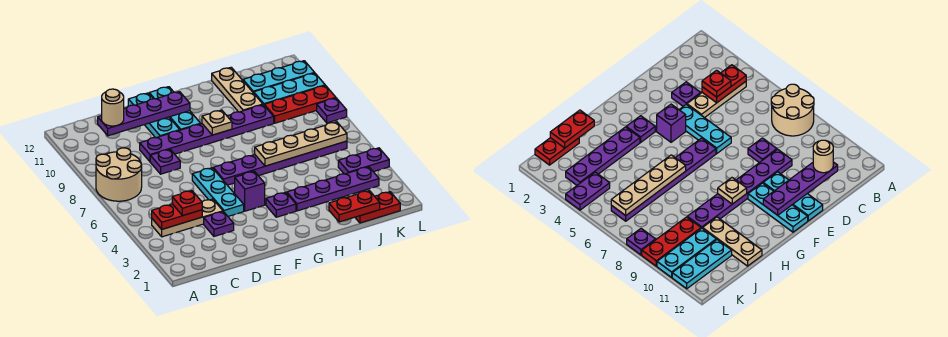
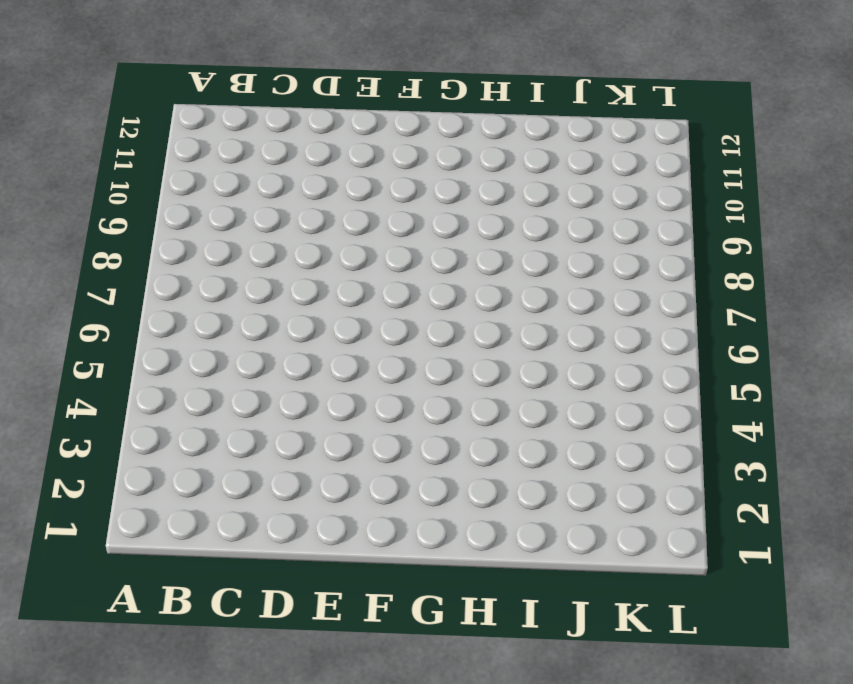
none -> tan round brick A7:B8 level 1
none -> tan plate B4:D4 level 1
none -> purple plate D3 level 1

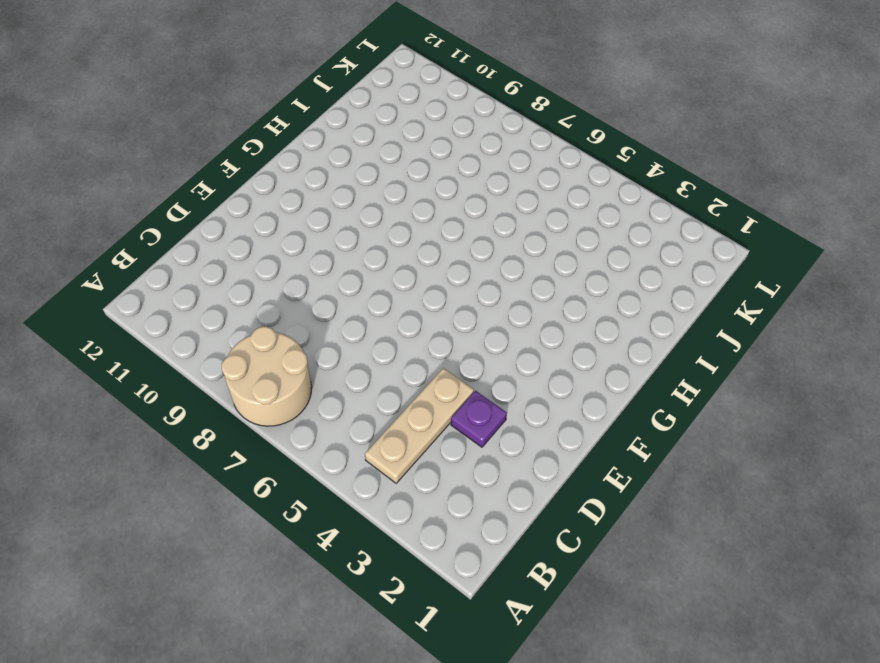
none -> purple plate D8 level 1
none -> purple plate D9:I9 level 1
none -> cyan plate E4:E6 level 1

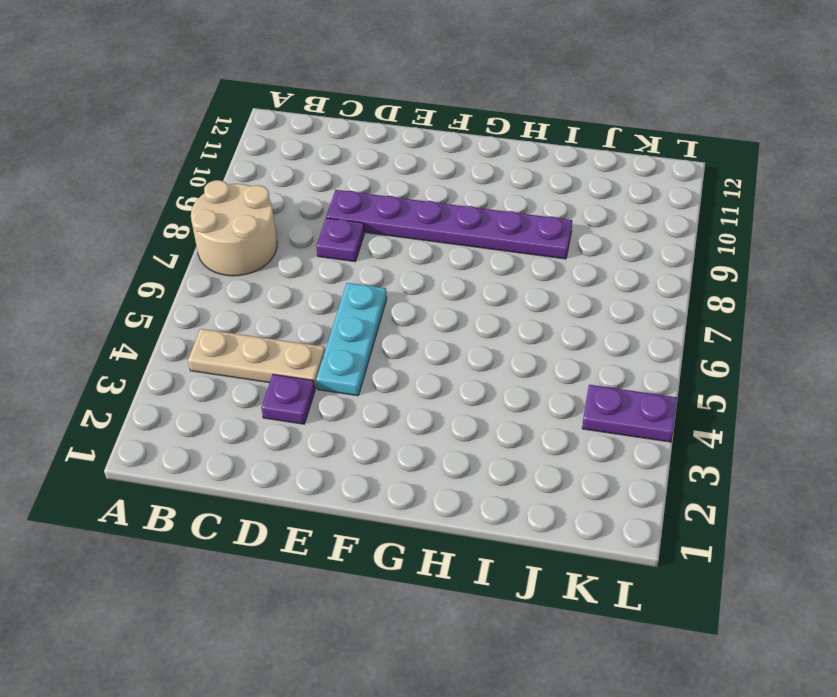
none -> cyan plate E10:E12 level 1
none -> purple brick F4 level 1
none -> purple plate F6:K6 level 1

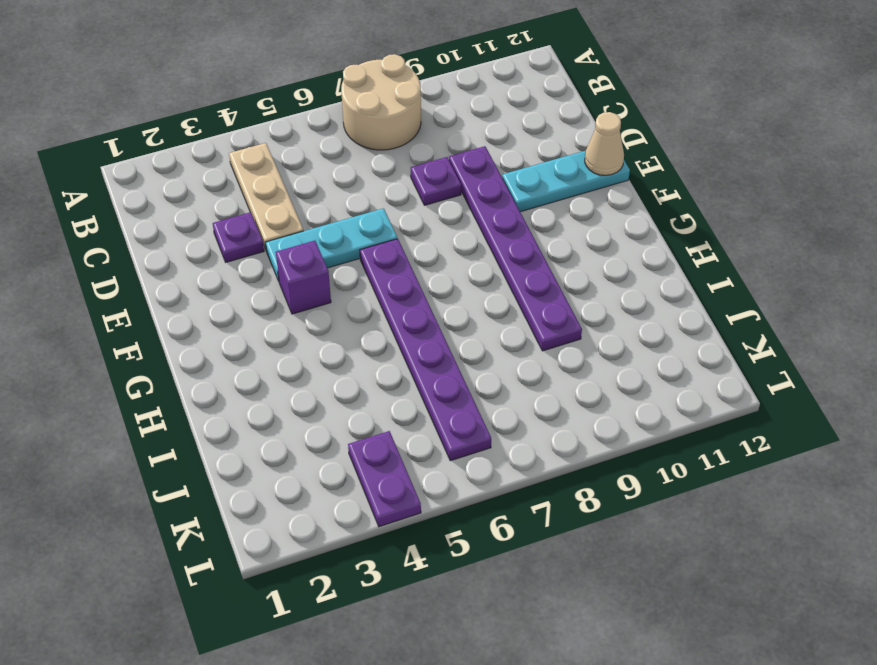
tan cone E12 level 2 -> none
none -> cyan plate F10:F12 level 1
none -> purple plate G3 level 1
none -> purple plate H3:K3 level 1

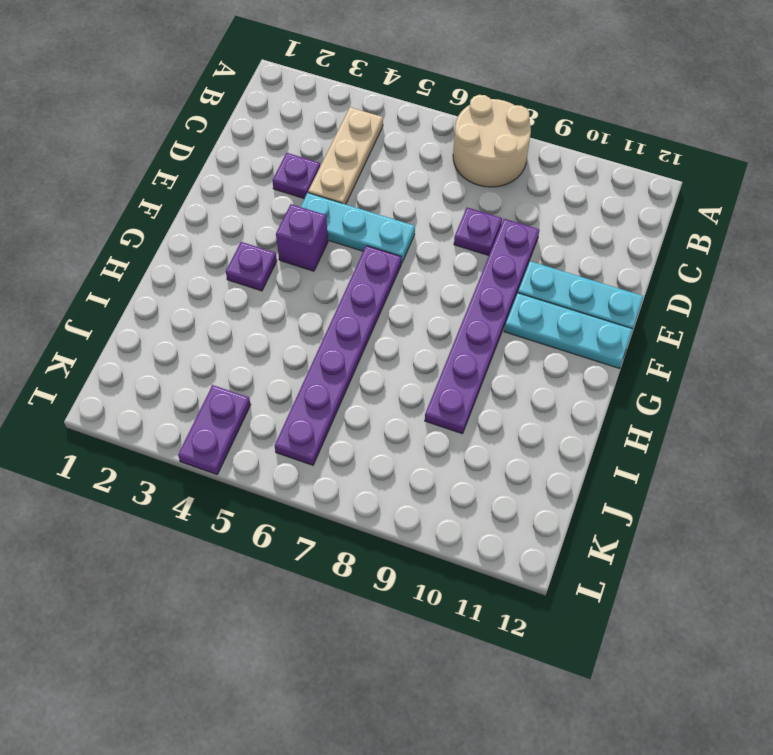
none -> purple plate H3:K3 level 1
none -> tan plate I10:I12 level 1
none -> red plate J1:K1 level 1

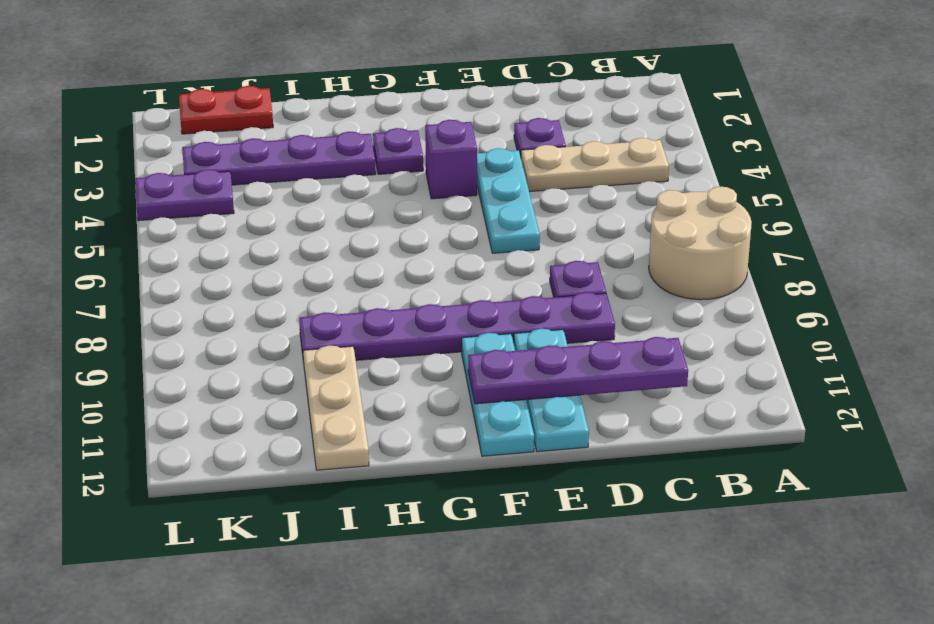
none -> purple plate F6:K6 level 1
none -> red plate J9:L9 level 1
none -> cyan plate J10:L10 level 1

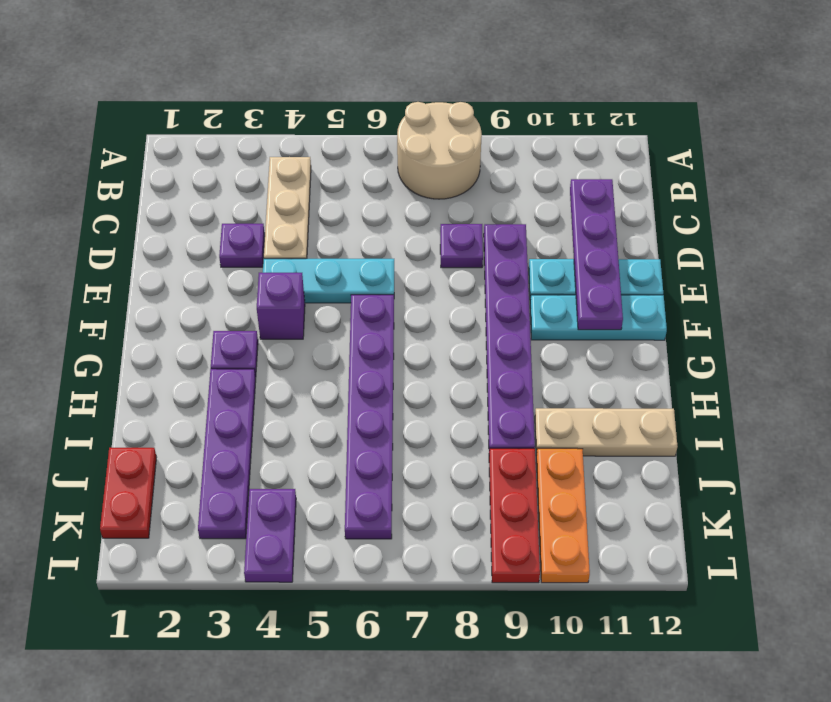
orange plate J10:L10 level 1 -> cyan plate J10:L10 level 1
none -> cyan plate J11:L11 level 1
none -> purple plate L8 level 1
none -> red plate B4:C4 level 2

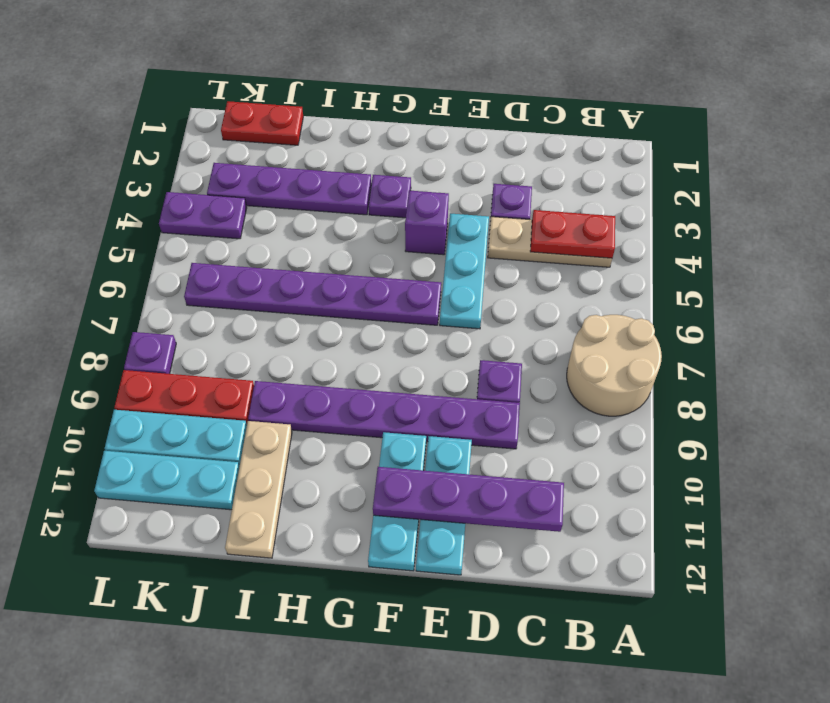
none -> tan plate G9 level 2
none -> tan plate H6:K6 level 2
none -> red plate I1:J1 level 2

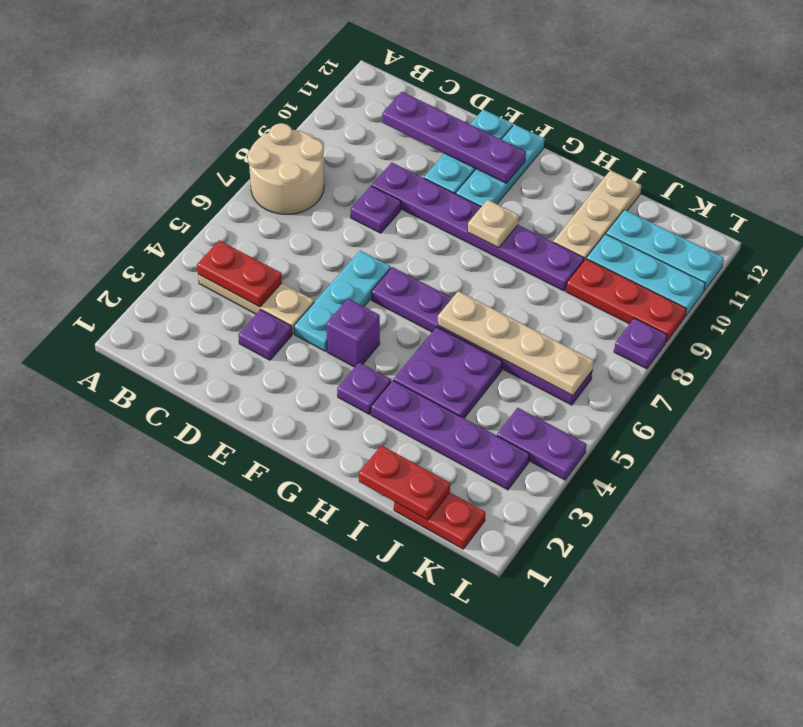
purple plate H4:I5 level 1 -> none
none -> red plate C4 level 3
none -> tan round brick C11 level 3

